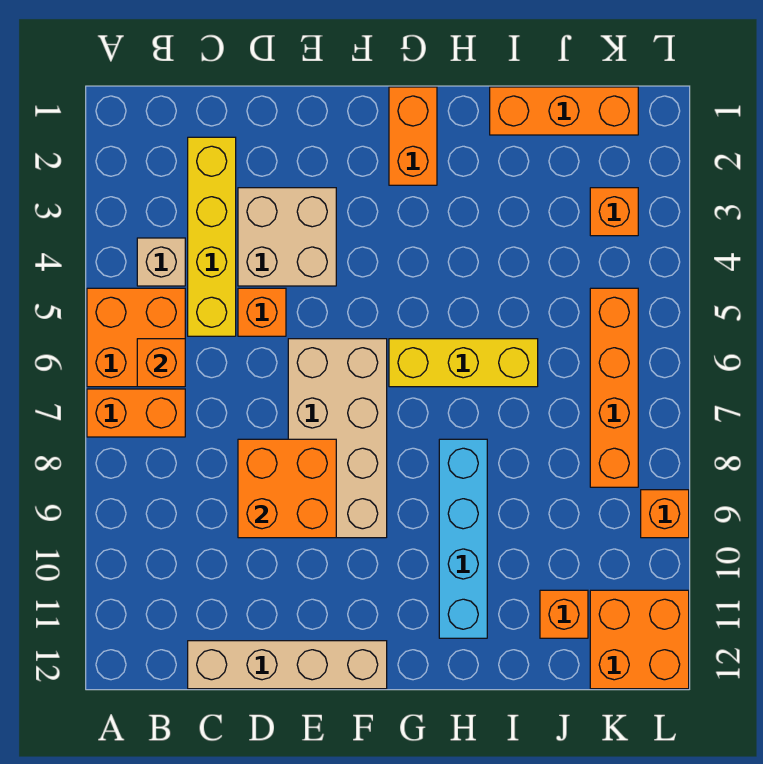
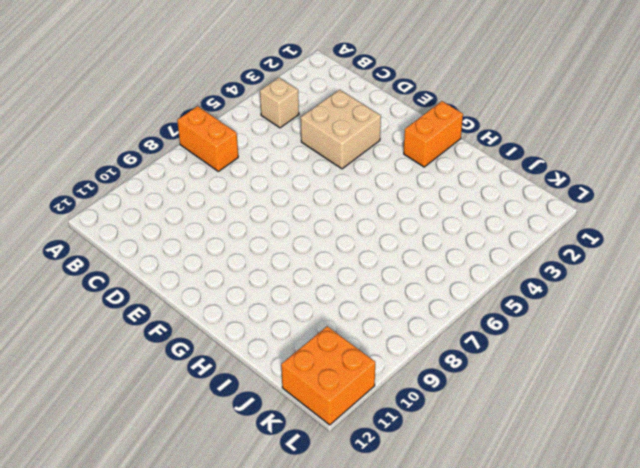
none -> orange brick A5:B6 level 1
none -> yellow brick C2:C5 level 1
none -> tan brick C12:F12 level 1

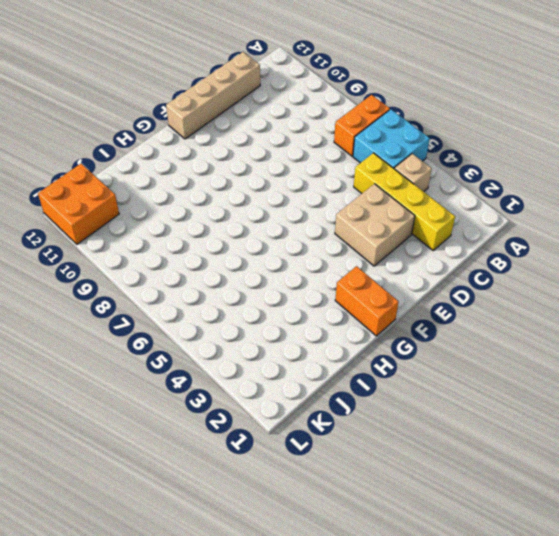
cyan brick A5:B6 level 1 -> orange brick A5:B6 level 1
none -> orange brick D5 level 1
none -> tan brick E6:F9 level 1
none -> yellow brick G6:I6 level 1

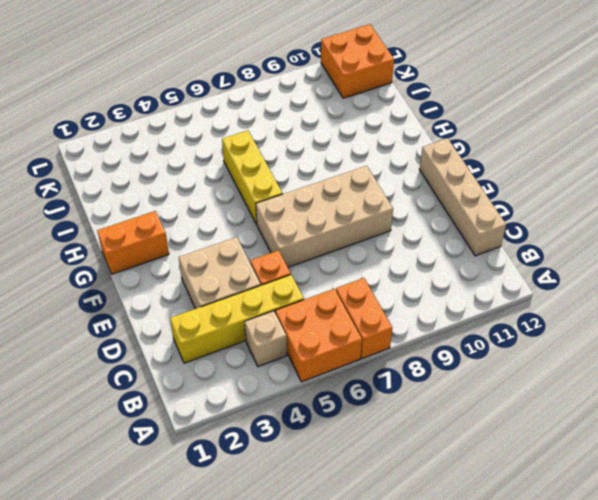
none -> cyan brick H8:H11 level 1
none -> orange brick I1:K1 level 1
none -> orange brick J11 level 1

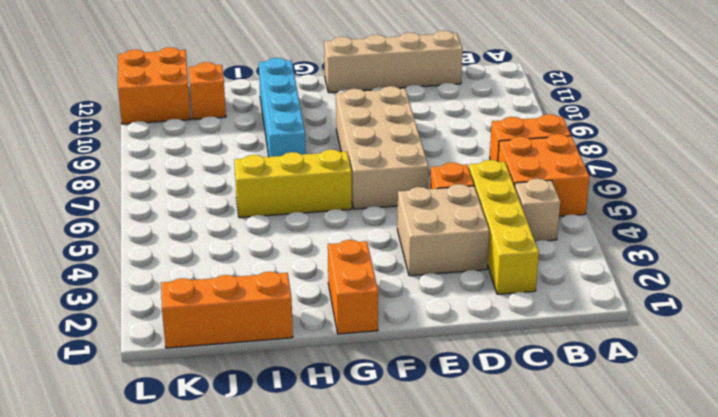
none -> orange brick K3 level 1
none -> orange brick K5:K8 level 1
none -> orange brick L9 level 1

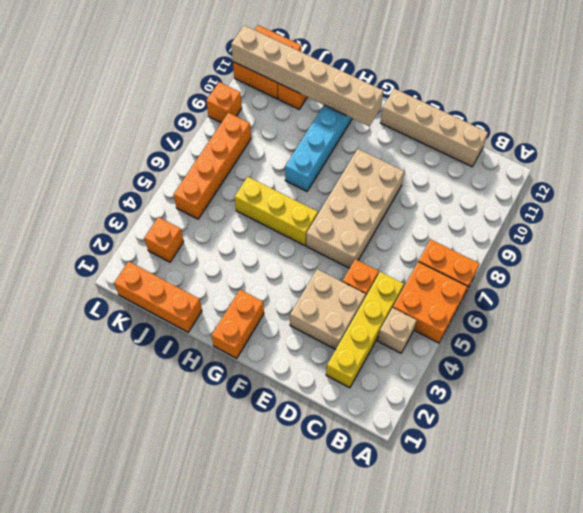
tan brick G11:L11 level 2 -> none
none -> orange brick B6 level 2
none -> orange brick D8:E9 level 2

